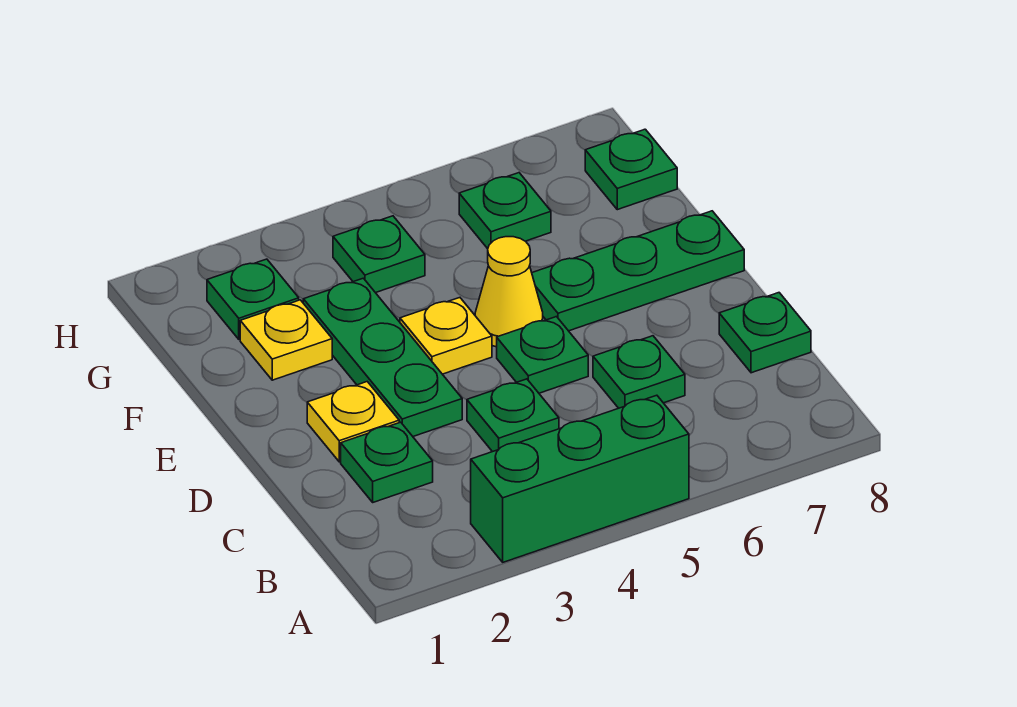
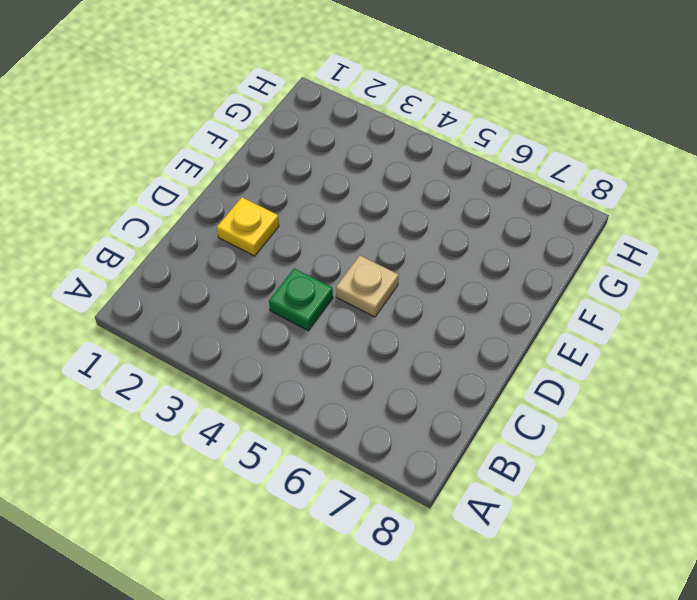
tan plate D5 level 1 -> green plate D5 level 1
none -> green brick A3:A5 level 1
none -> green plate C2 level 1
none -> green plate C6 level 1

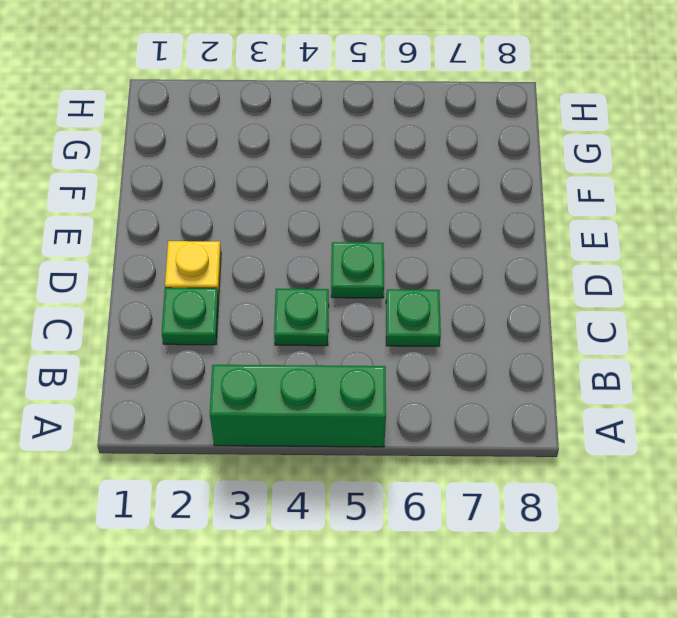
none -> green plate C8 level 1
none -> green plate D3:F3 level 1
none -> yellow plate E4 level 1

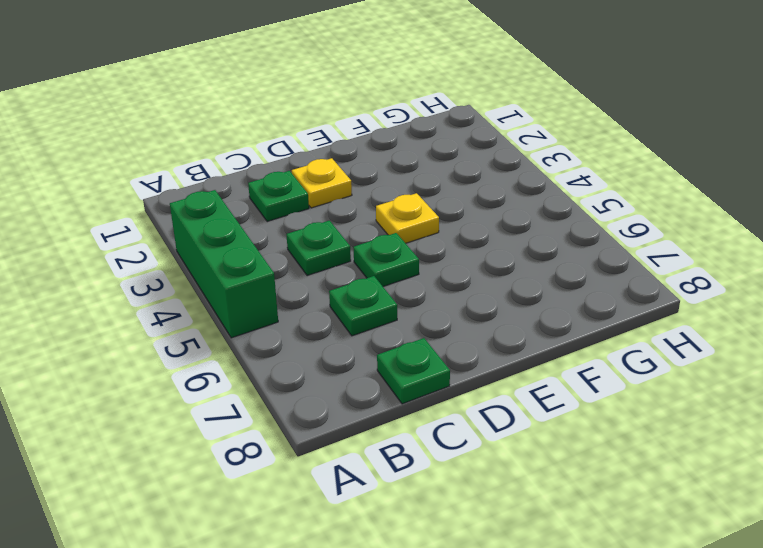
none -> green plate D3:F3 level 1
none -> yellow cone E5 level 1
none -> green plate E6:E8 level 1

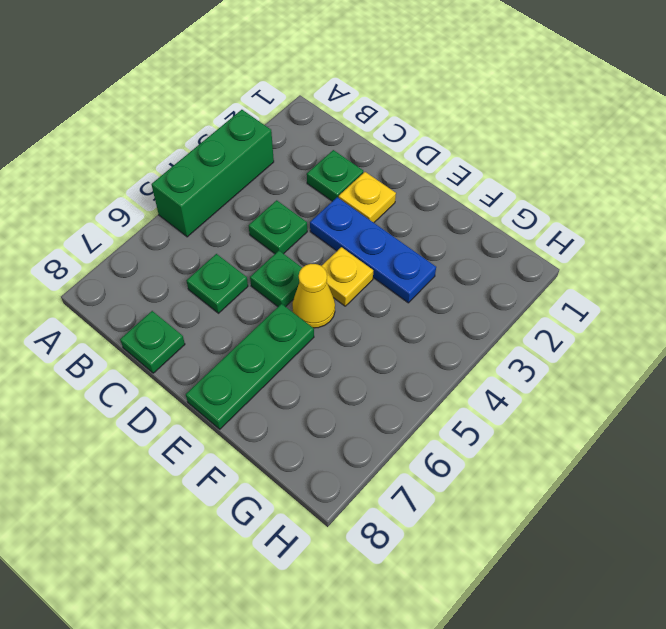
blue plate D3:F3 level 1 -> green plate D3:F3 level 1
none -> yellow plate F2 level 1
none -> green plate G2 level 1
none -> green plate G4 level 1

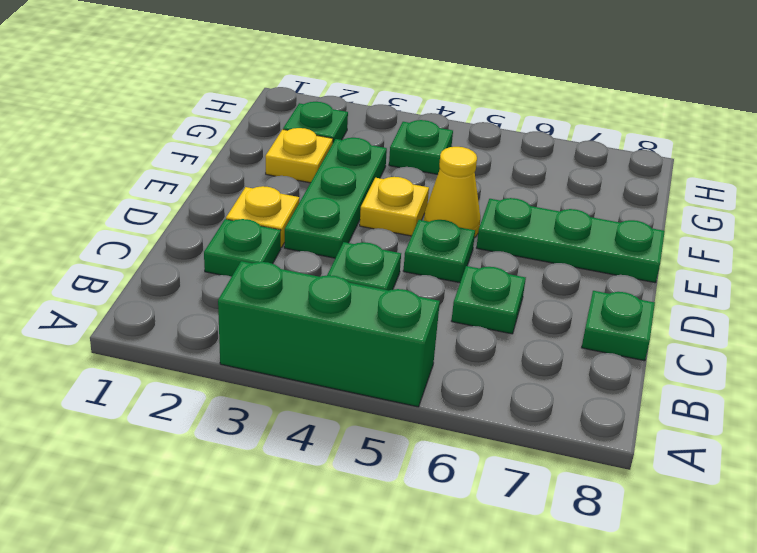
none -> green plate G6 level 1
none -> green plate G8 level 1

